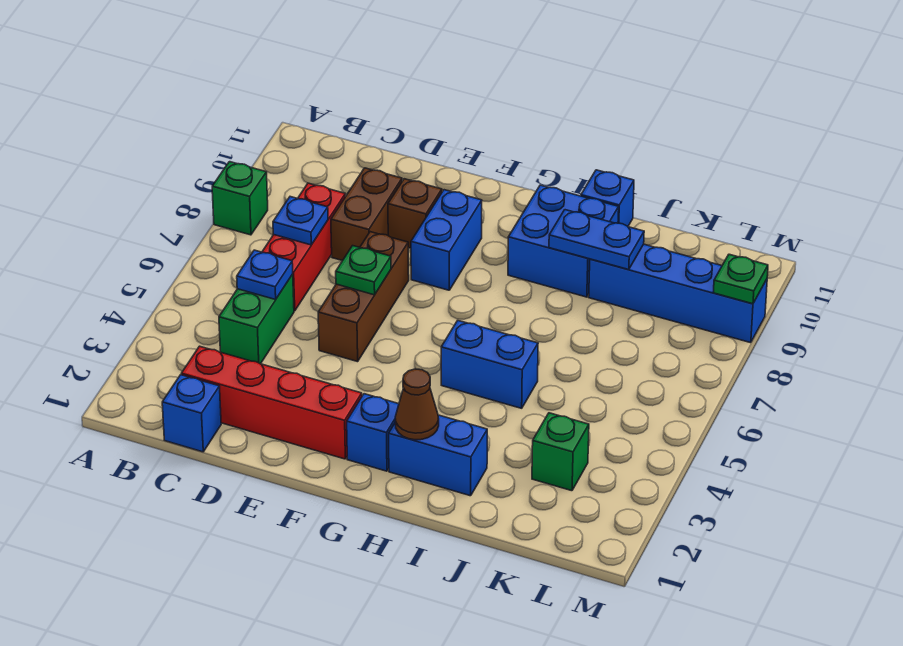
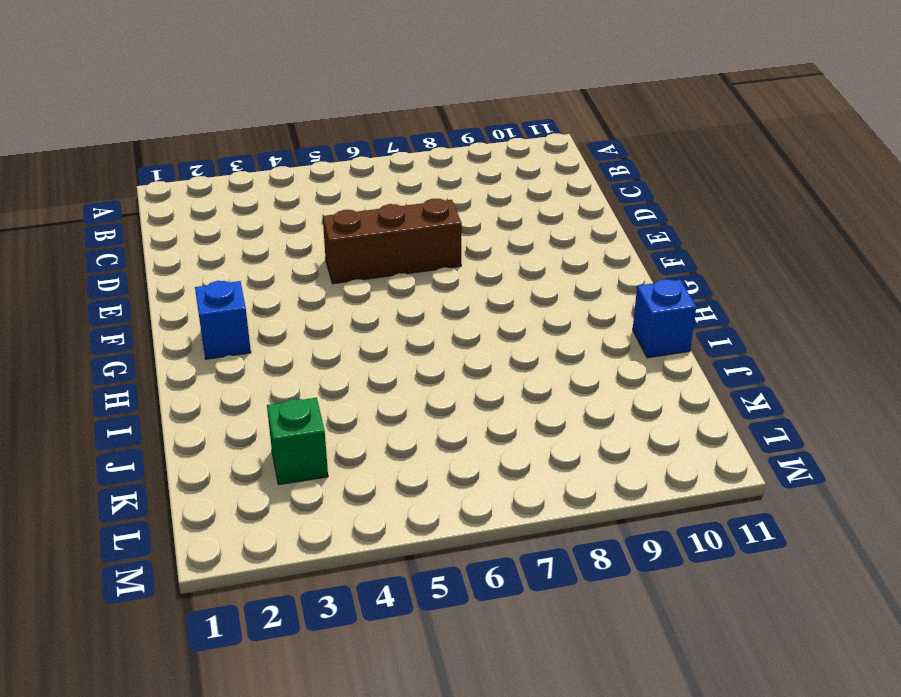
none -> green brick A8 level 1
none -> blue brick C1 level 1
none -> red brick C2:F2 level 1

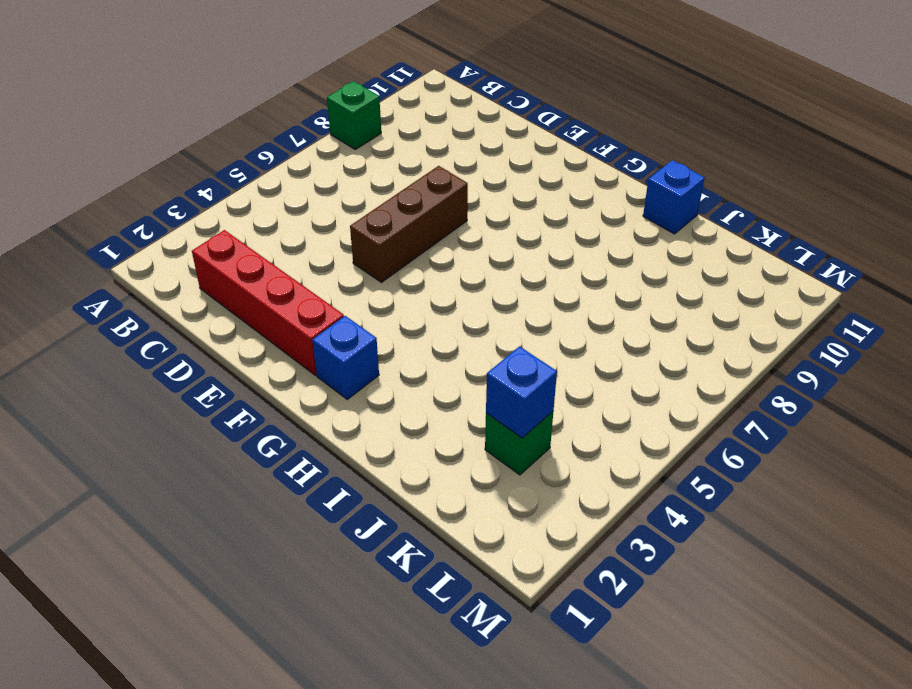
blue brick K3 level 2 -> blue brick C1 level 1
none -> green brick C4:C5 level 1
none -> red brick C6:C8 level 1
none -> brown brick D8:D9 level 1

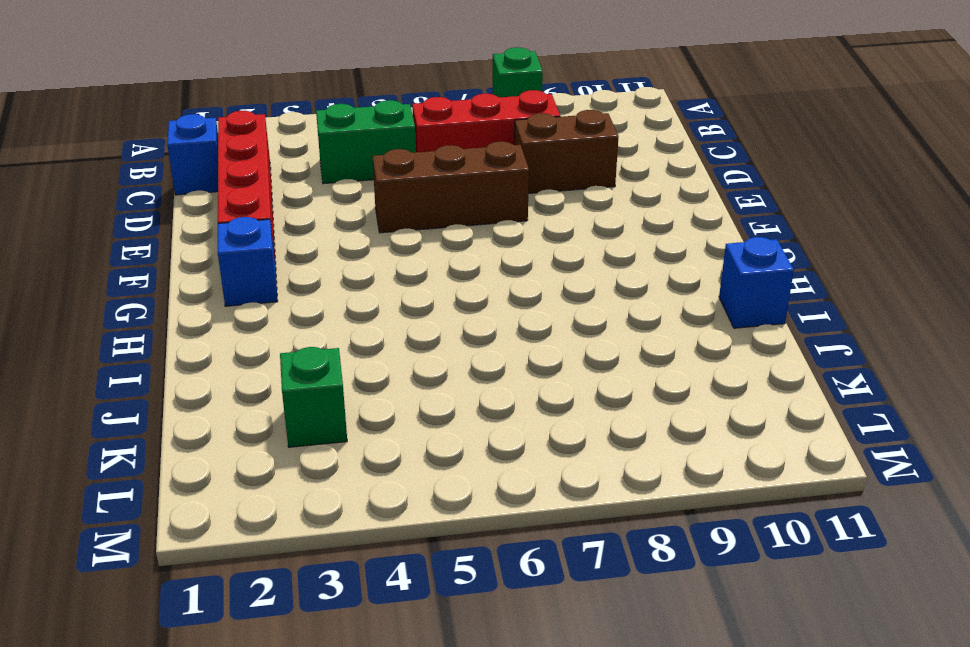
none -> brown brick E9 level 1
none -> blue brick F8:F9 level 1
none -> blue brick H2:I2 level 1

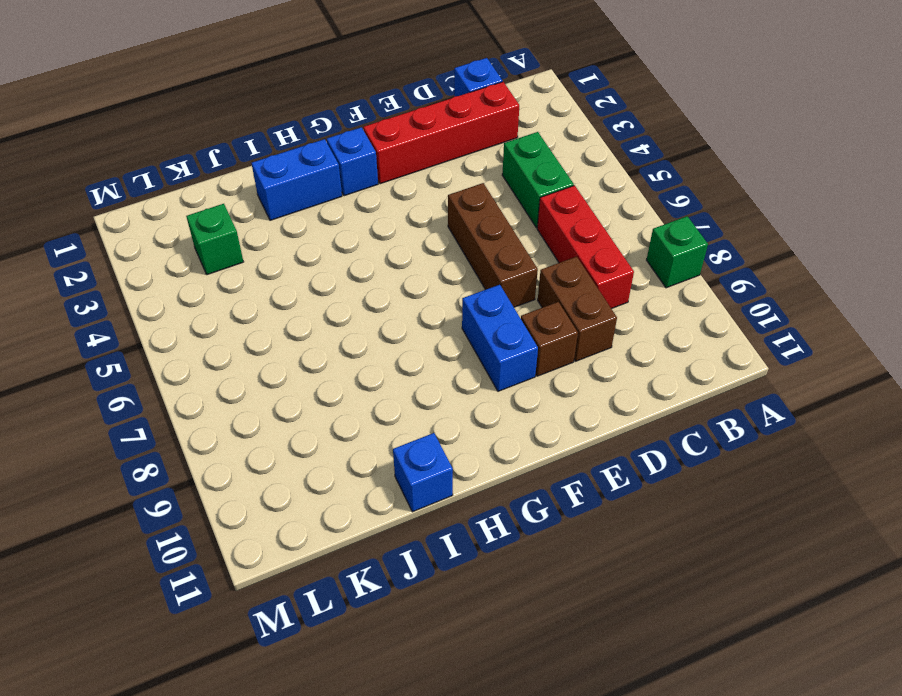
none -> blue brick H5:I5 level 1
none -> blue brick H9:I10 level 1
none -> blue brick J9:M9 level 1

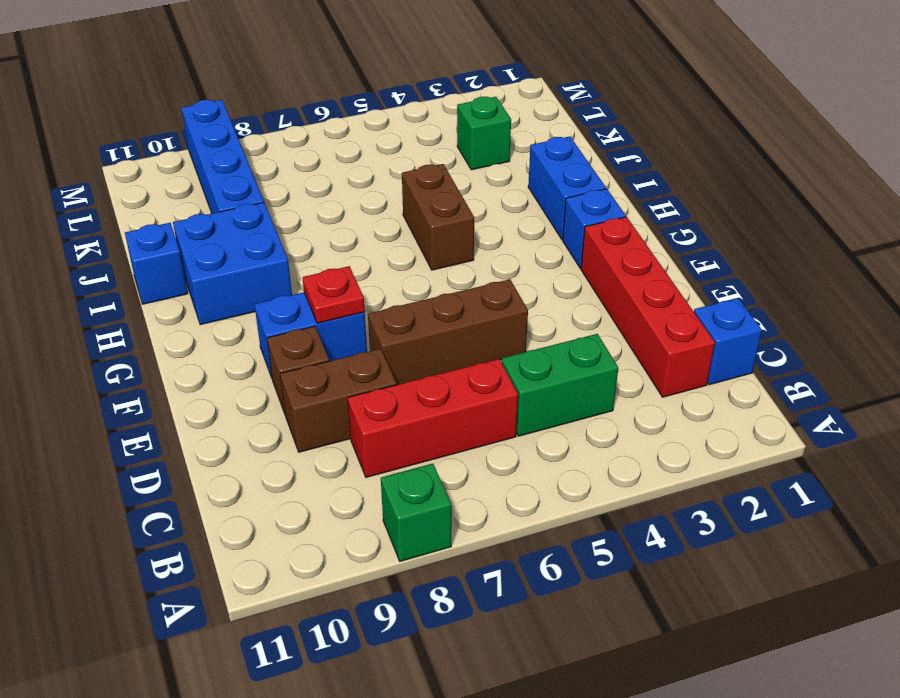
red plate F8 level 2 -> none
brown brick H5:I5 level 1 -> blue brick H5:I5 level 1
none -> blue plate C5 level 2
none -> blue plate C7 level 2
none -> green plate E6 level 2

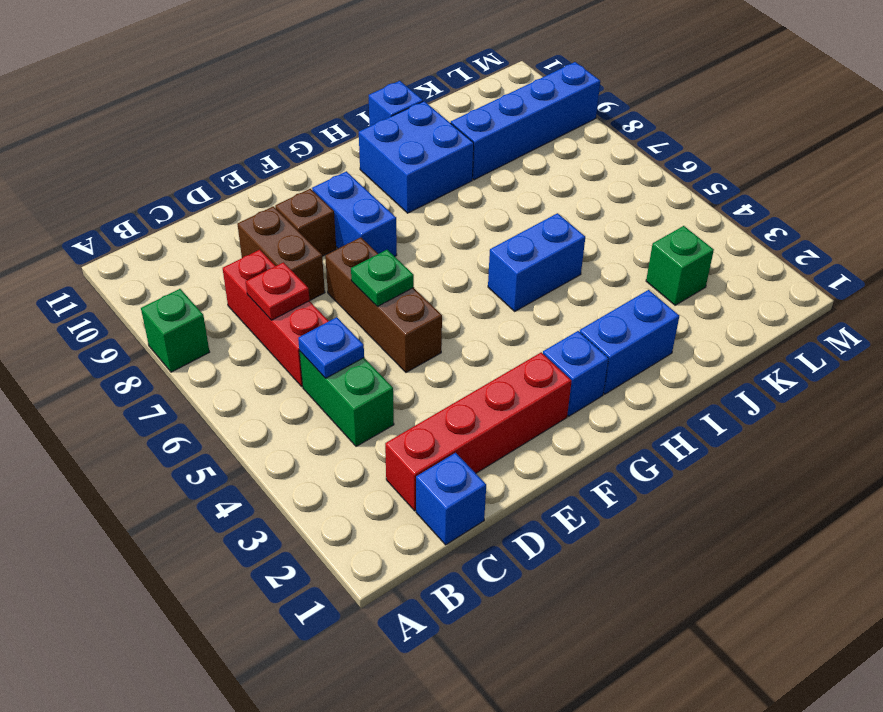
red plate C7 level 2 -> blue plate C7 level 2
none -> brown cone H2 level 2
none -> blue plate I9:J9 level 2
none -> green plate M9 level 2

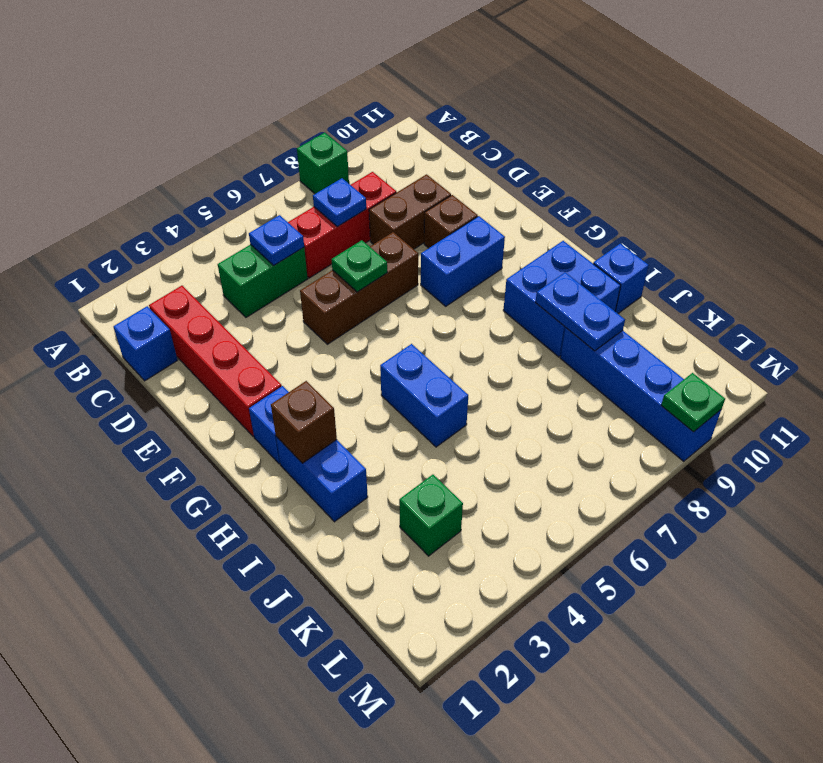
brown brick H2 level 2 -> brown cone H2 level 2

